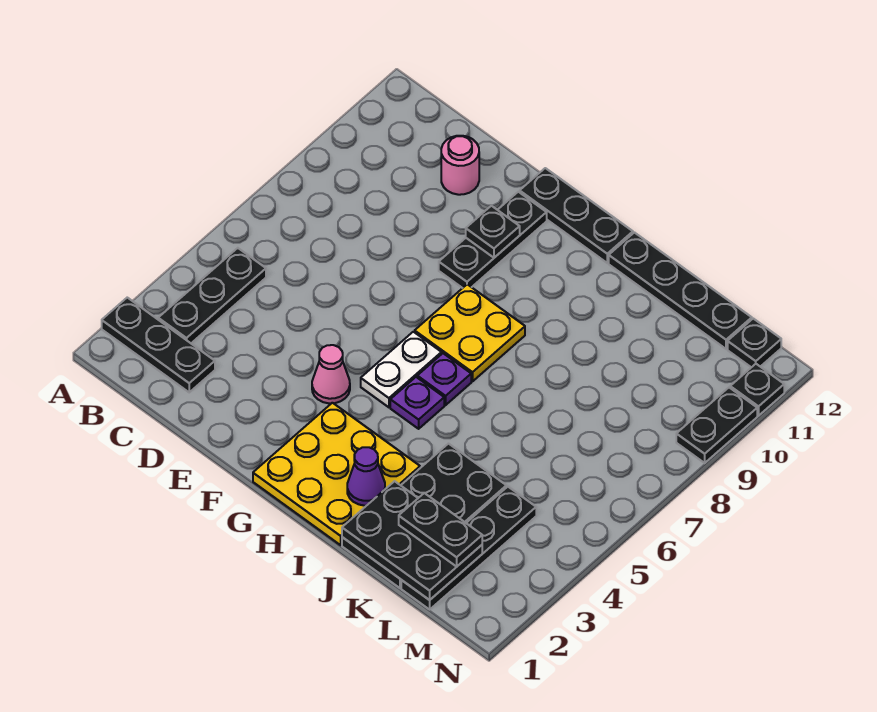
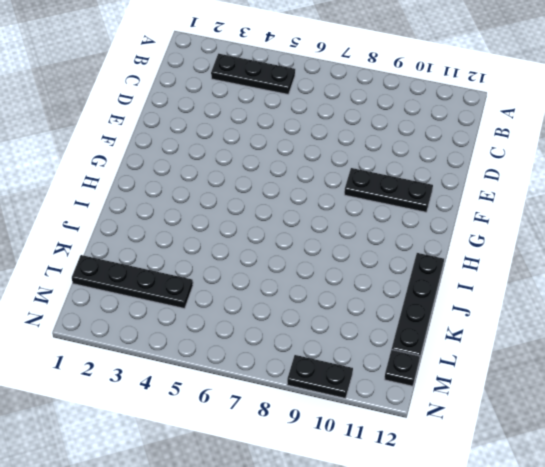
none -> black plate A2:C2 level 1
none -> pink round brick D11 level 1
none -> pink cone F4 level 1

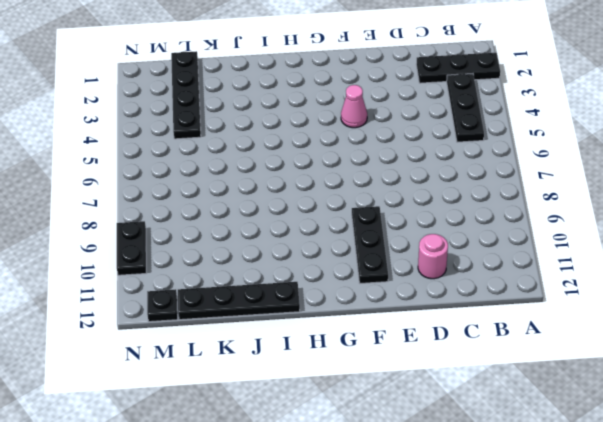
none -> black plate F12:H12 level 1
none -> yellow plate G1:I3 level 1
none -> white plate G5:G6 level 1

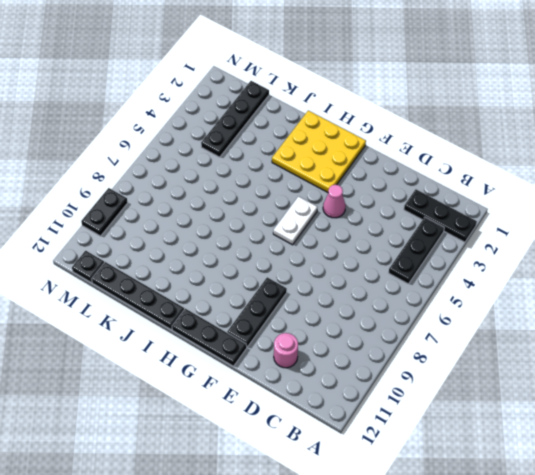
none -> yellow plate G7:H8 level 1
none -> purple plate H5 level 1
none -> purple plate H6 level 1

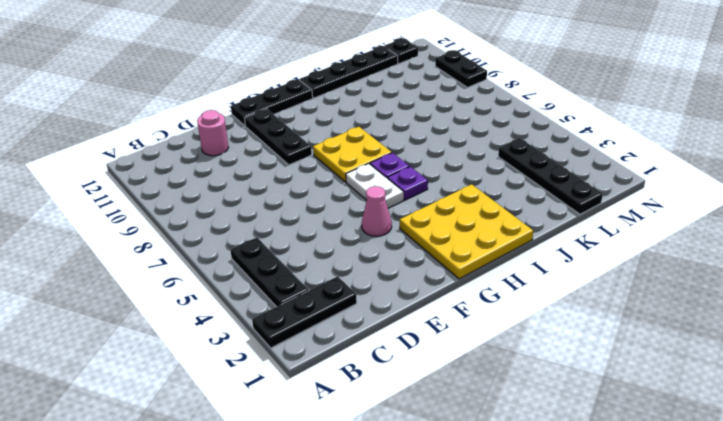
none -> black plate J1:K4 level 1
none -> black plate N11 level 1
none -> black plate F10 level 2

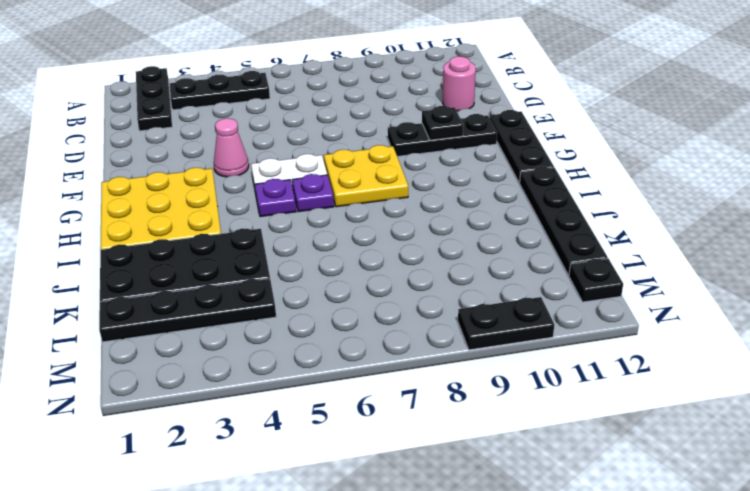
none -> black plate N11 level 1
none -> purple cone I2 level 2
none -> black plate J1:L2 level 2

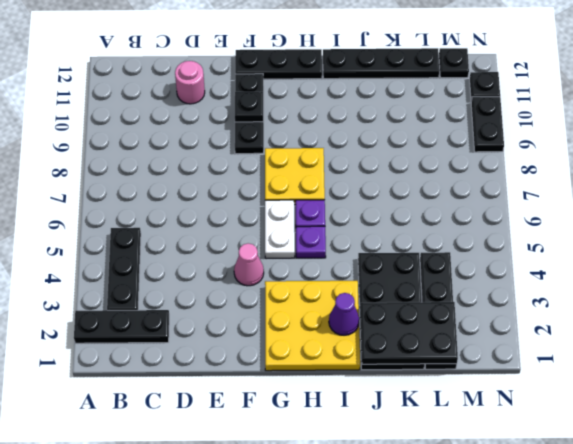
none -> black plate K2:L2 level 3

